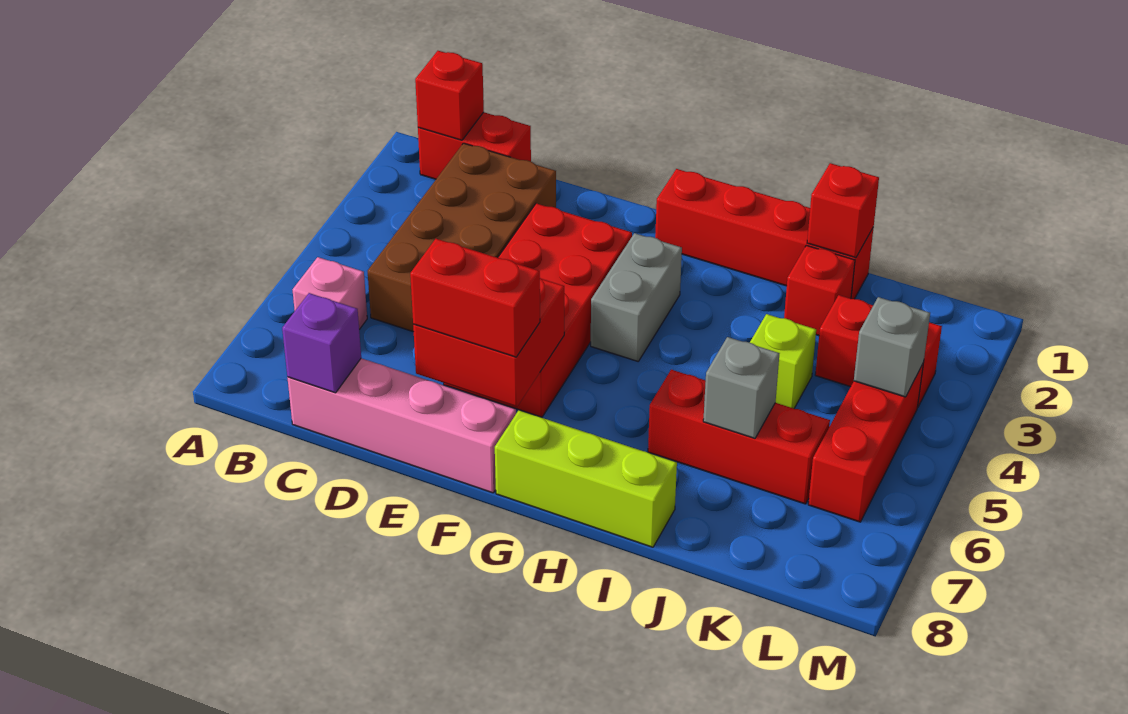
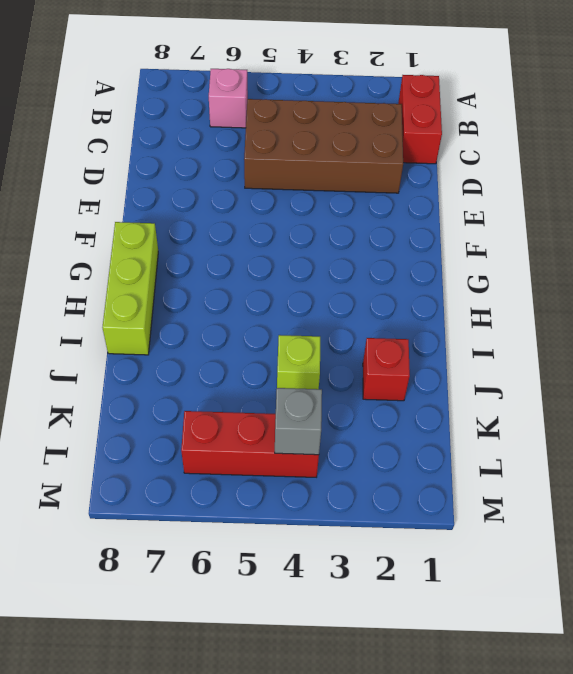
none -> pink brick C8:F8 level 1
none -> red brick E3:F6 level 1
none -> red brick G1:J1 level 1

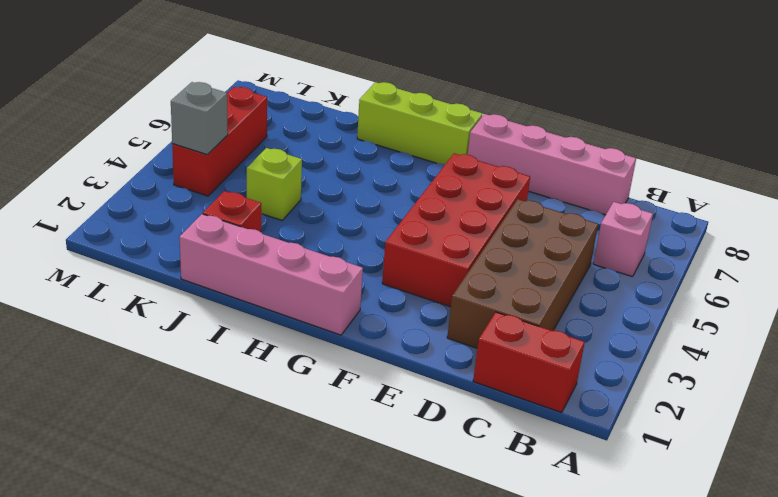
pink brick G1:J1 level 1 -> red brick G1:J1 level 1
none -> grey brick G3:G4 level 1
none -> red brick I6:K6 level 1
none -> red brick K3:L3 level 1

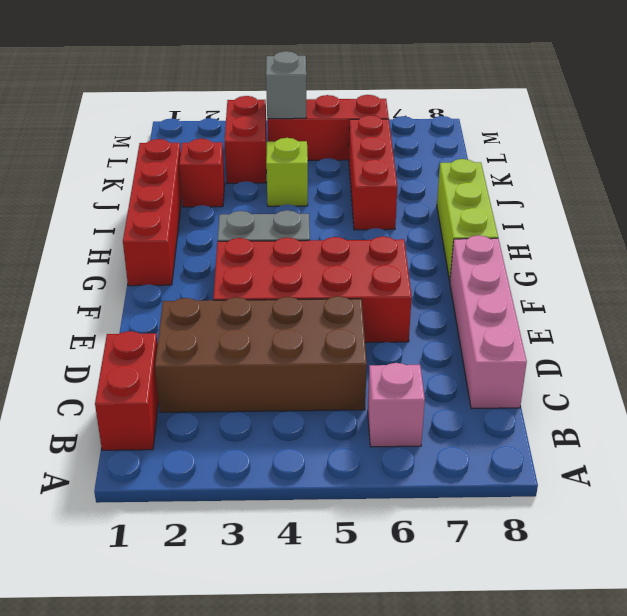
none -> red brick B1 level 2
none -> purple brick C8 level 2
none -> red brick E6:F7 level 2

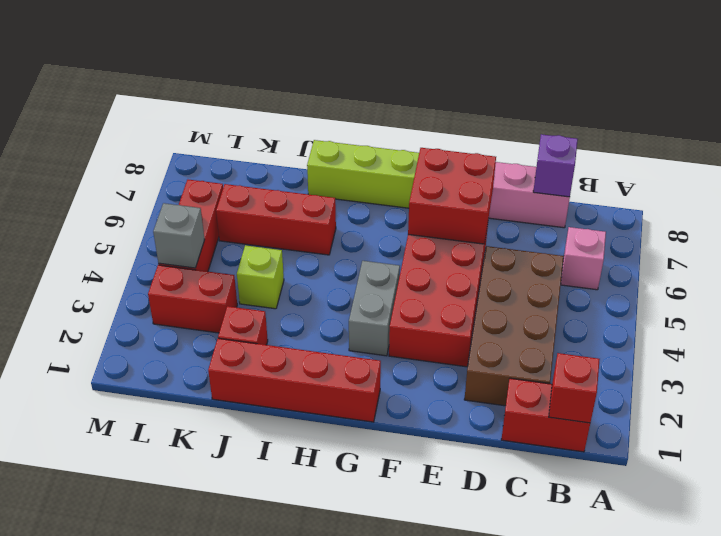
none -> red brick J1 level 2
none -> grey brick J6 level 2
none -> red brick E7:F7 level 3

